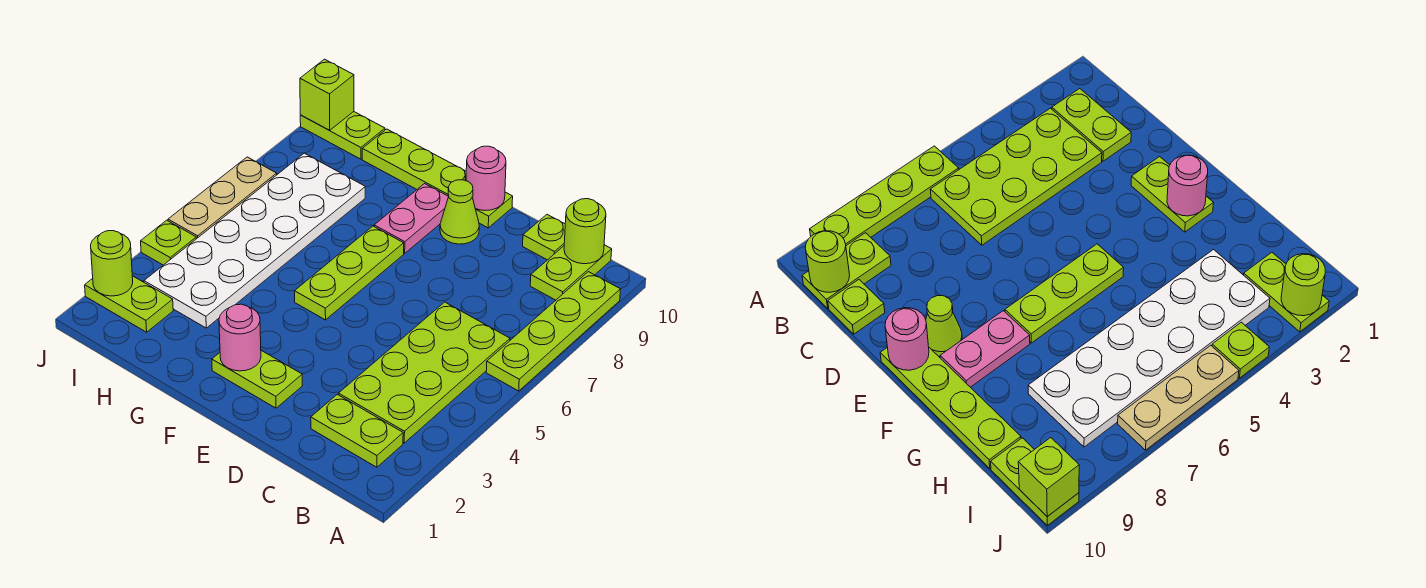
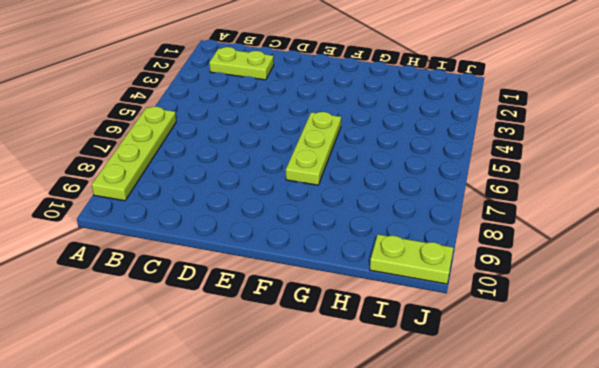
none -> lime plate B3:C6 level 1
none -> lime plate B9:B10 level 1
none -> lime plate C10 level 1

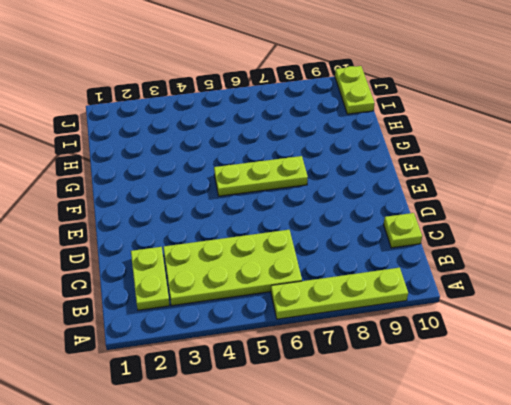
none -> lime plate B9:B10 level 1
none -> lime plate E2:F2 level 1
none -> lime cone E9 level 1

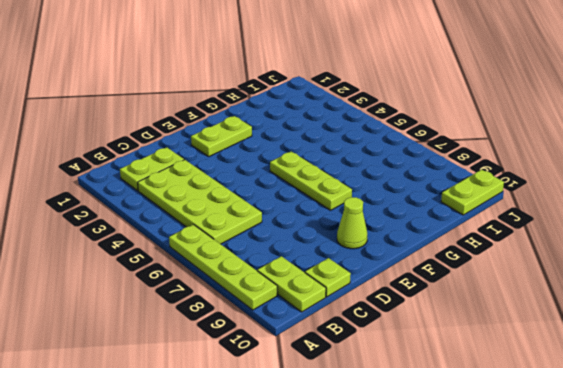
none -> lime plate E10:H10 level 1
none -> pink plate F8:F9 level 1
none -> white plate H3:I8 level 1

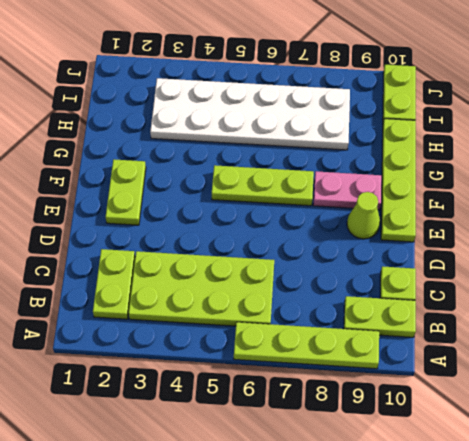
none -> lime plate I2:J2 level 1
none -> lime plate J4 level 1
none -> tan plate J5:J7 level 1

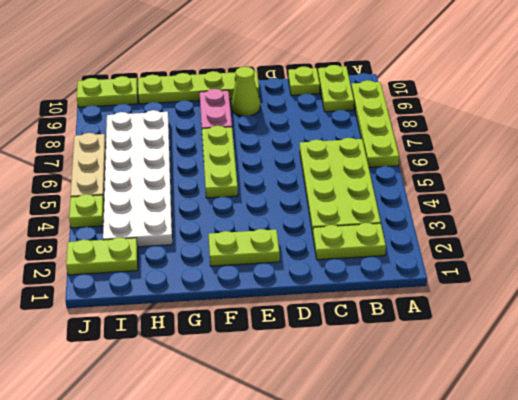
none -> lime round brick B10 level 2
none -> pink round brick E10 level 2
none -> pink round brick F2 level 2

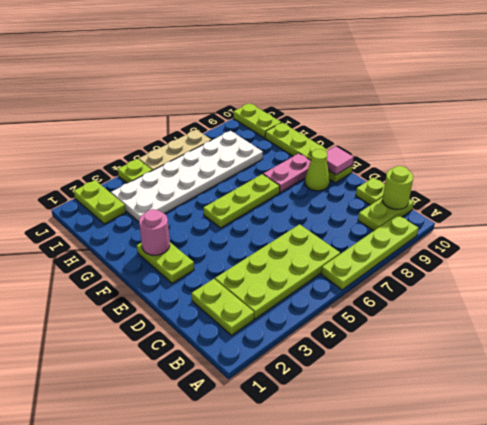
pink tile E10 level 2 -> pink round brick E10 level 2
none -> lime round brick J2 level 2
none -> lime brick J10 level 2

